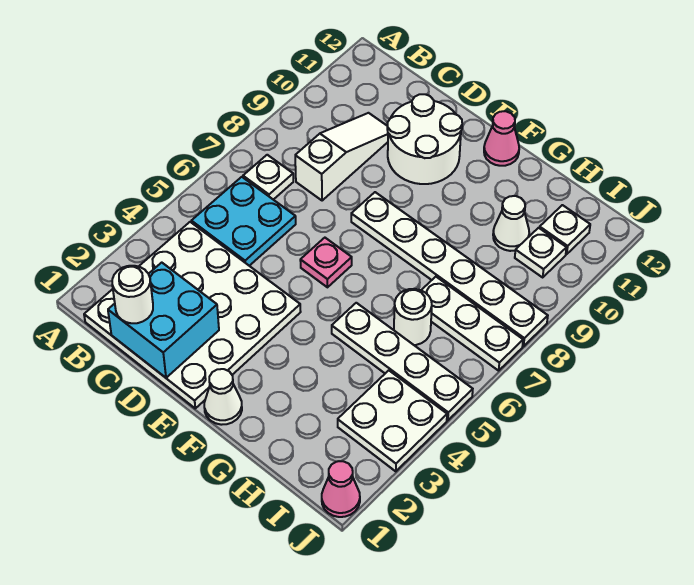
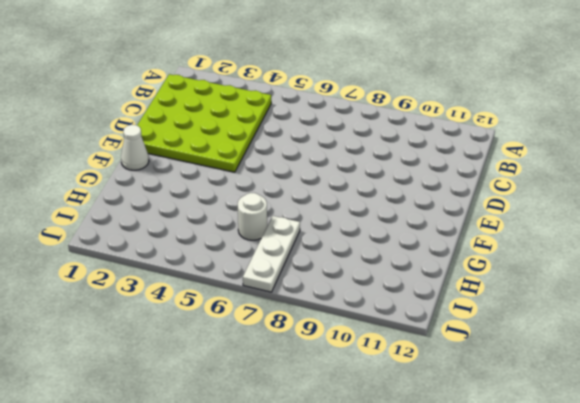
lime plate B1:E4 level 1 -> white plate B1:E4 level 1
none -> cyan plate B5:C6 level 1
none -> white plate B7 level 1
none -> white slope C8:C10 level 1 top 8

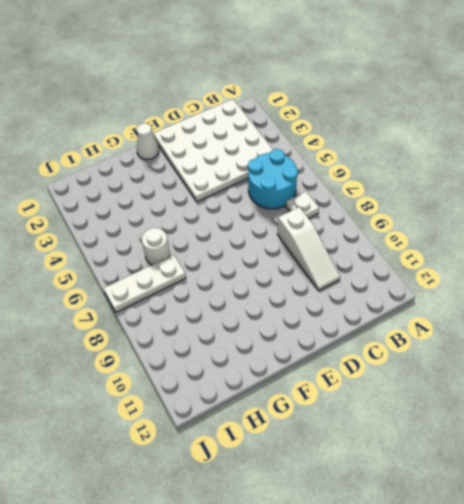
cyan round brick B5:C6 level 1 -> cyan plate B5:C6 level 1
none -> white round brick D10:E11 level 1
none -> pink plate E6 level 1
none -> white plate E8:J8 level 1

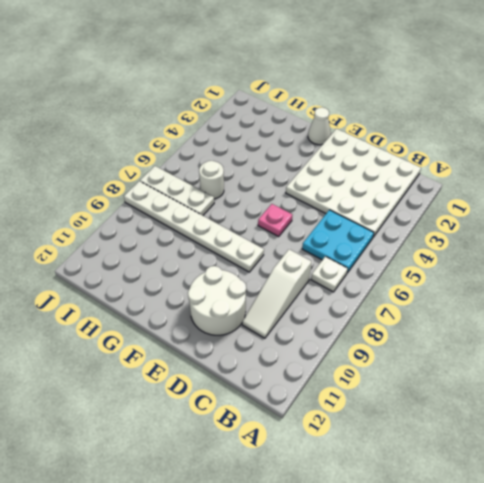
none -> pink cone F12 level 1
none -> white plate G5:J5 level 1
none -> white cone H10 level 1

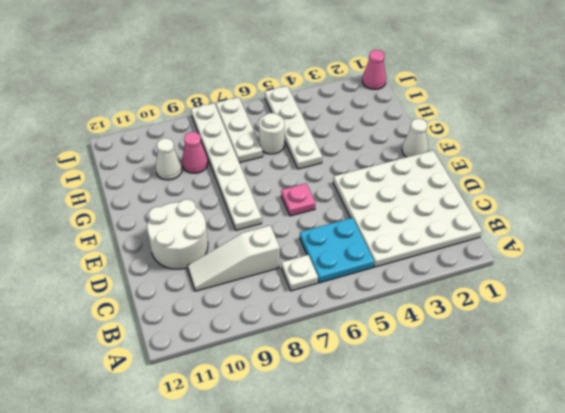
pink cone H9 level 1 -> pink cone F12 level 1
none -> white plate I3:J4 level 1
none -> white plate I10 level 1
none -> white plate I11 level 1

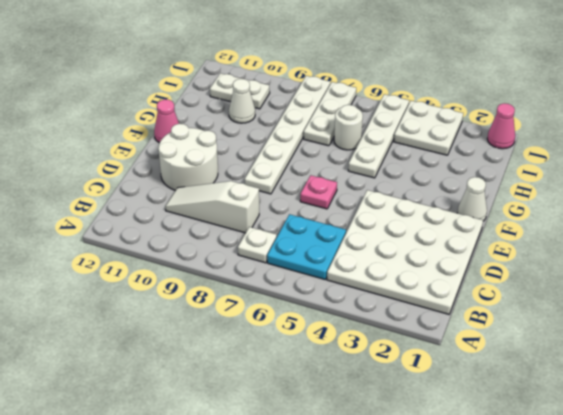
none -> cyan brick C1:D2 level 2
none -> white round brick C1 level 3

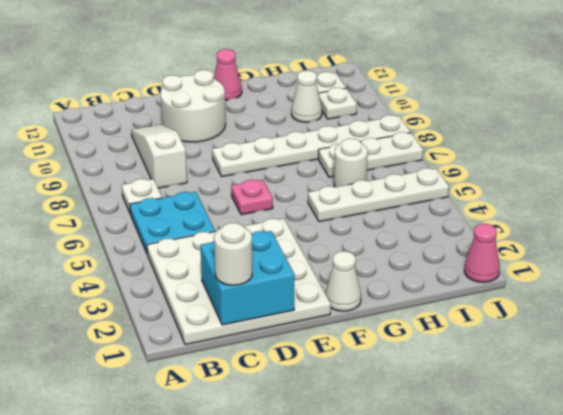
none -> white plate I3:J4 level 1

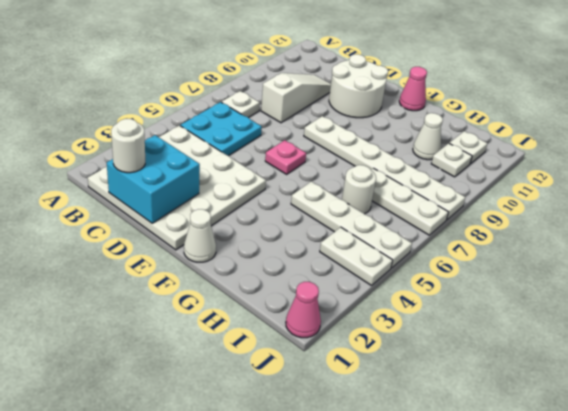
white plate I4:J4 level 1 -> white plate I3:J4 level 1

